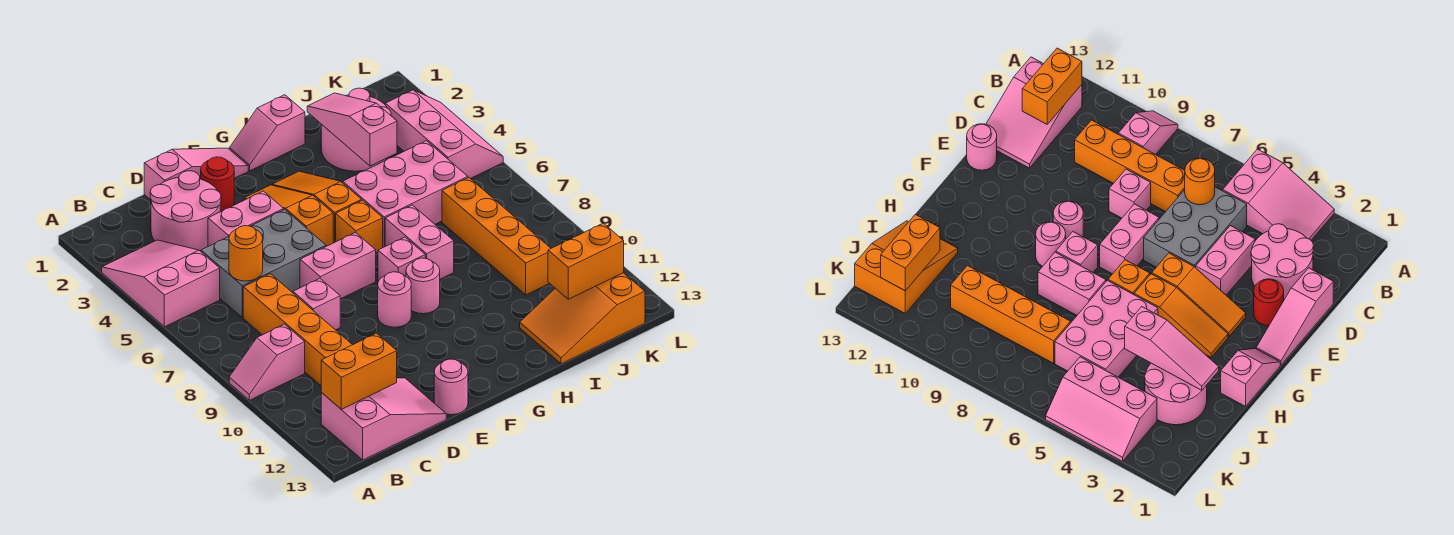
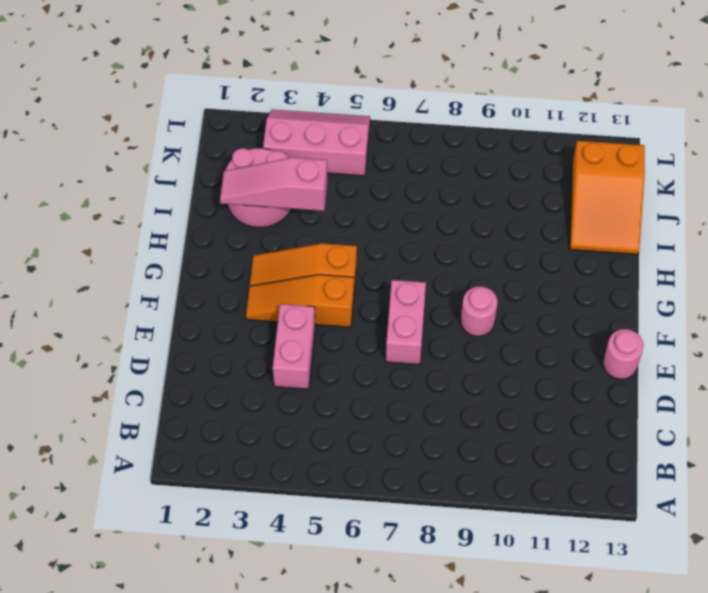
none -> pink slope A3:B5 level 1 top 5
none -> pink slope A9:B9 level 1 top B
none -> pink slope B12:D13 level 1 top B

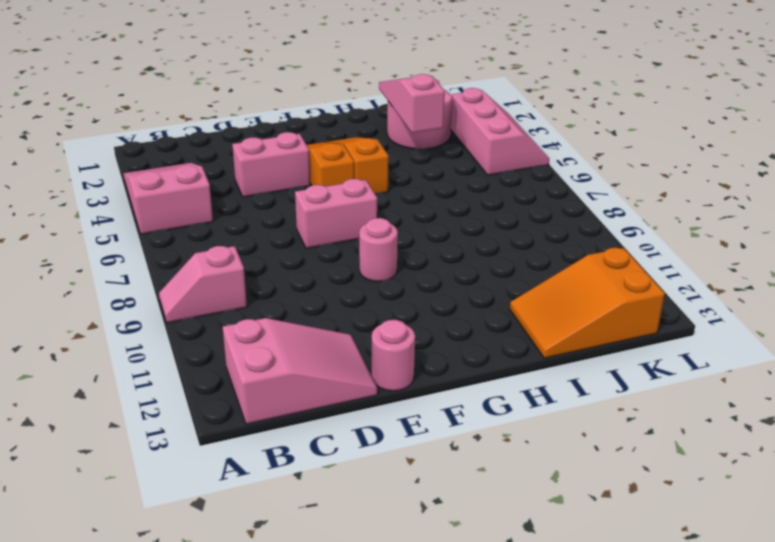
none -> pink round brick C2:D3 level 1
none -> grey brick C5:E6 level 1
none -> orange brick C7:C10 level 1

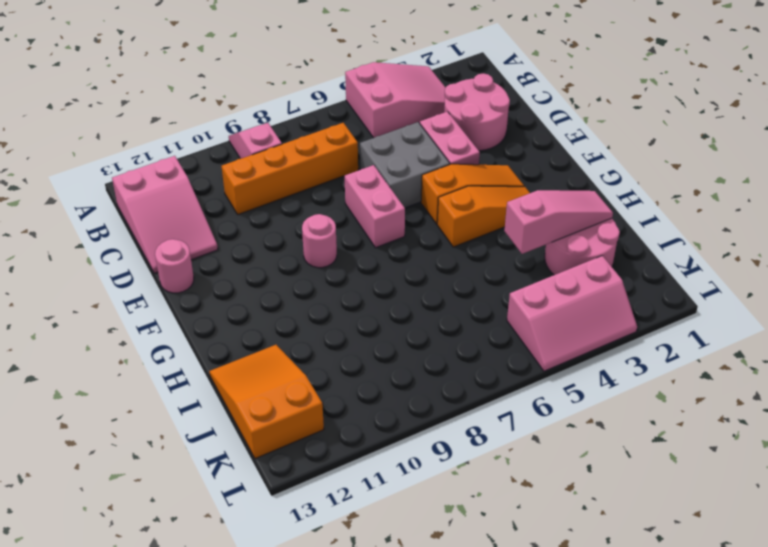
grey brick D5:E6 level 1 -> grey brick C5:E6 level 1
none -> pink slope D1:F1 level 1 top D
none -> pink brick D8 level 1
none -> red round brick E2 level 1

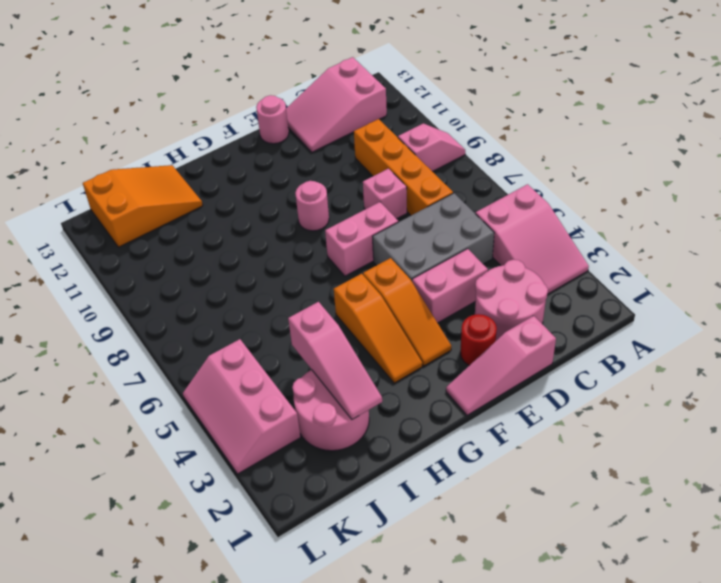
none -> pink slope G1:H1 level 1 top H
none -> orange brick G6 level 1
none -> pink brick G8 level 1

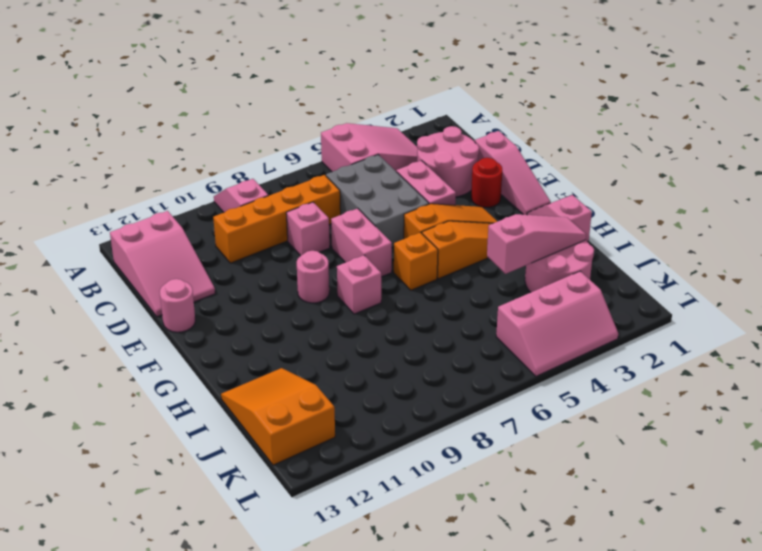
none -> pink round brick G9 level 1
none -> pink brick H5:J6 level 1
none -> pink brick H7:H8 level 1

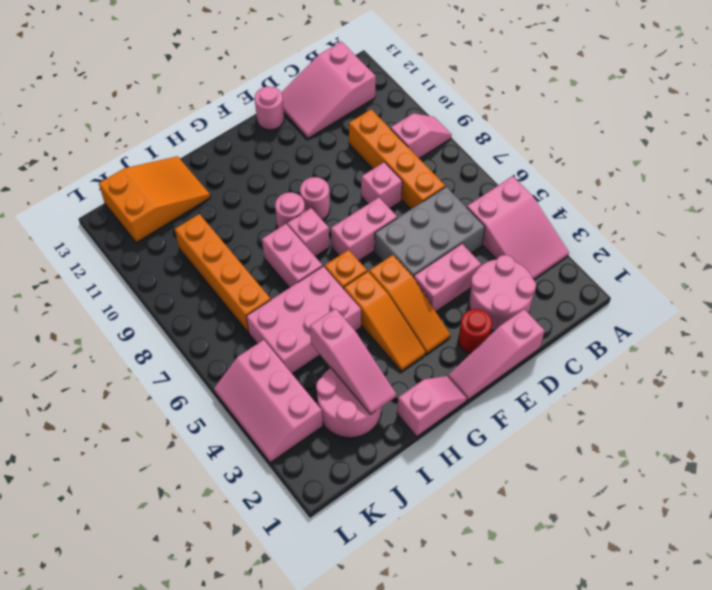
none -> orange brick B12:C12 level 2
none -> orange round brick C6 level 2
none -> orange brick J12:K12 level 2

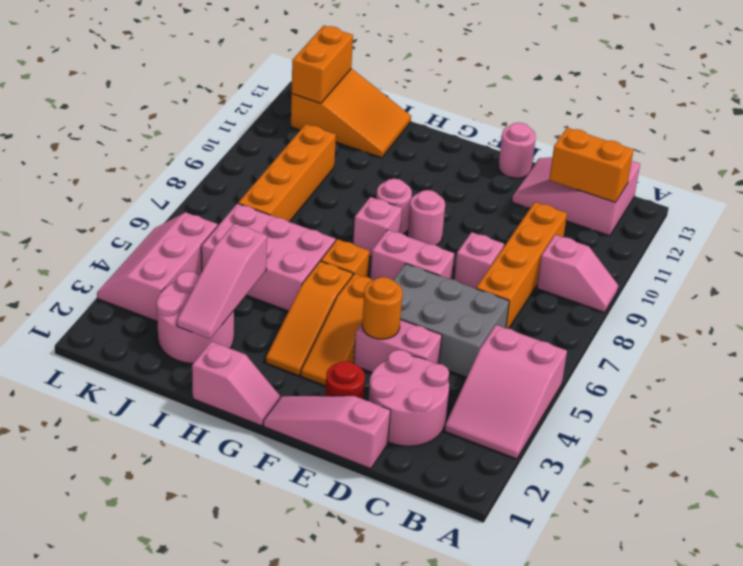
orange round brick E4 level 2 -> orange round brick C6 level 2
orange brick K12:K13 level 2 -> orange brick J12:K12 level 2
none -> pink brick H7:H8 level 1

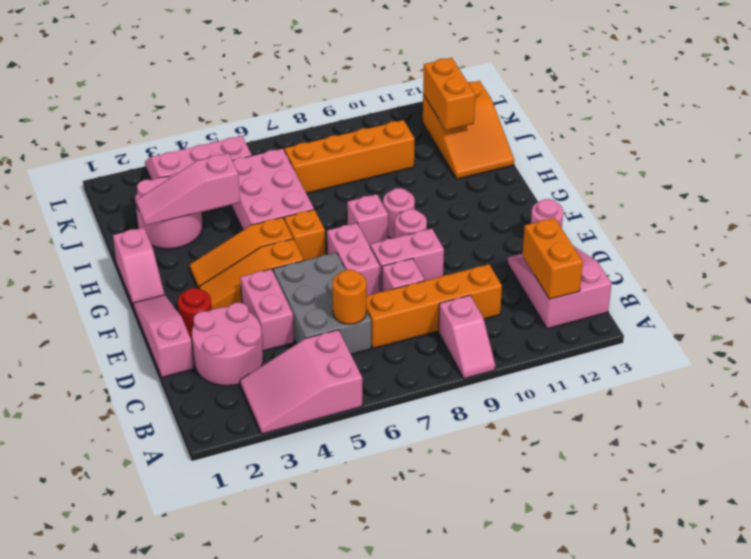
pink brick E8:E9 level 1 -> pink brick H7:H8 level 1

